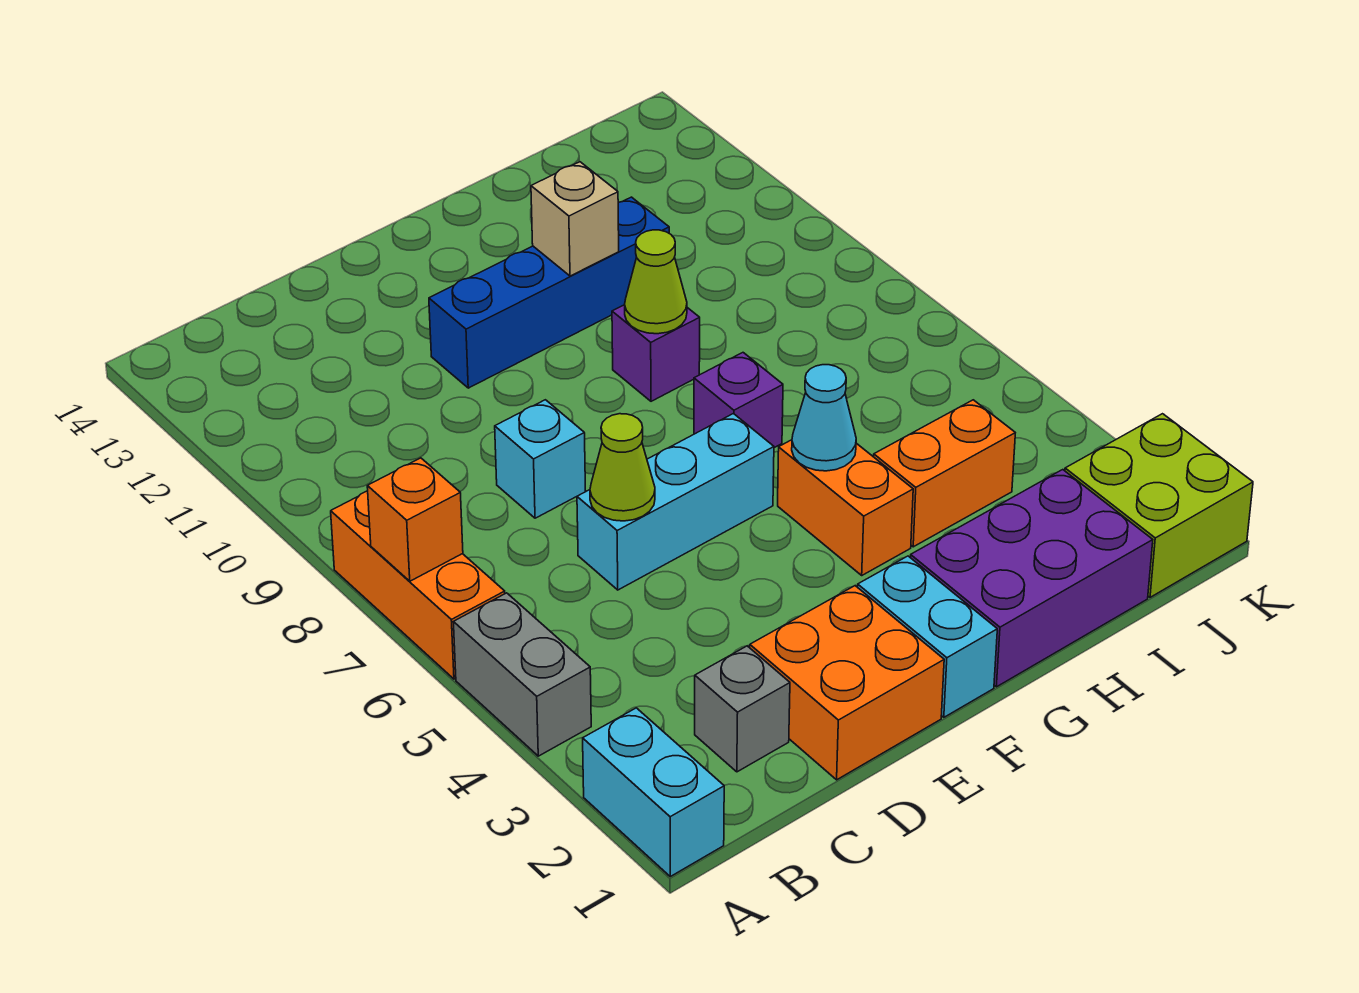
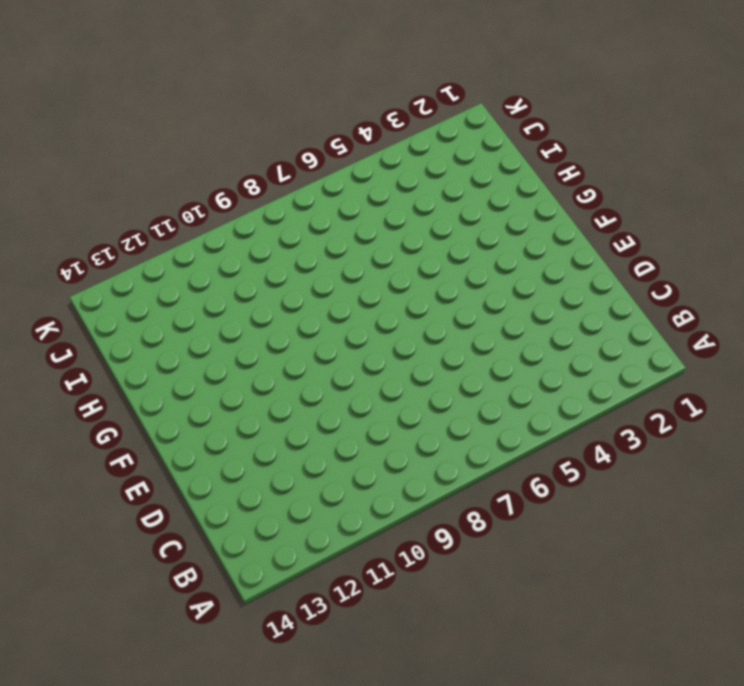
none -> cyan brick A1:A2 level 1
none -> grey brick A4:A5 level 1
none -> orange brick A6:A8 level 1

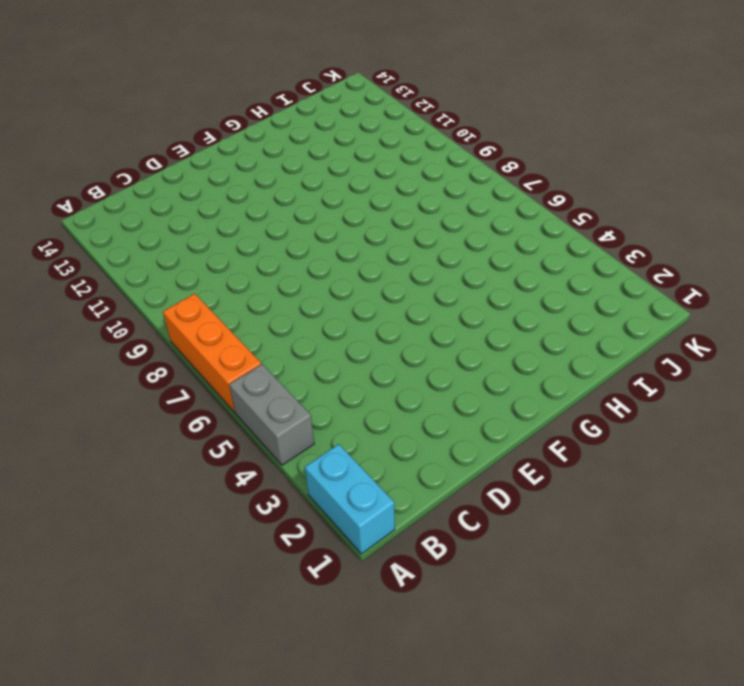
none -> grey brick C2 level 1
none -> orange brick D1:E2 level 1
none -> cyan brick D6:F6 level 1

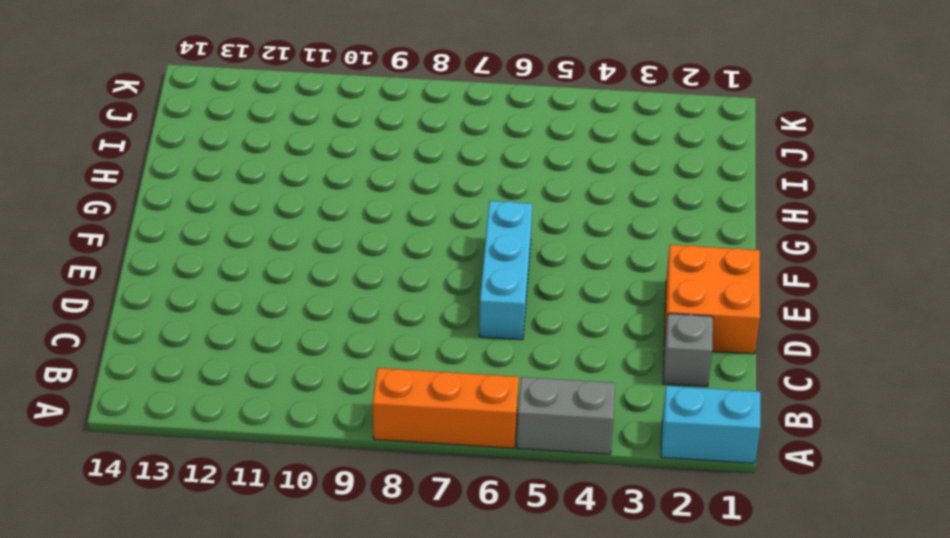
none -> cyan brick D8 level 1
none -> blue brick E11:H11 level 1
none -> cyan brick F1:F2 level 1

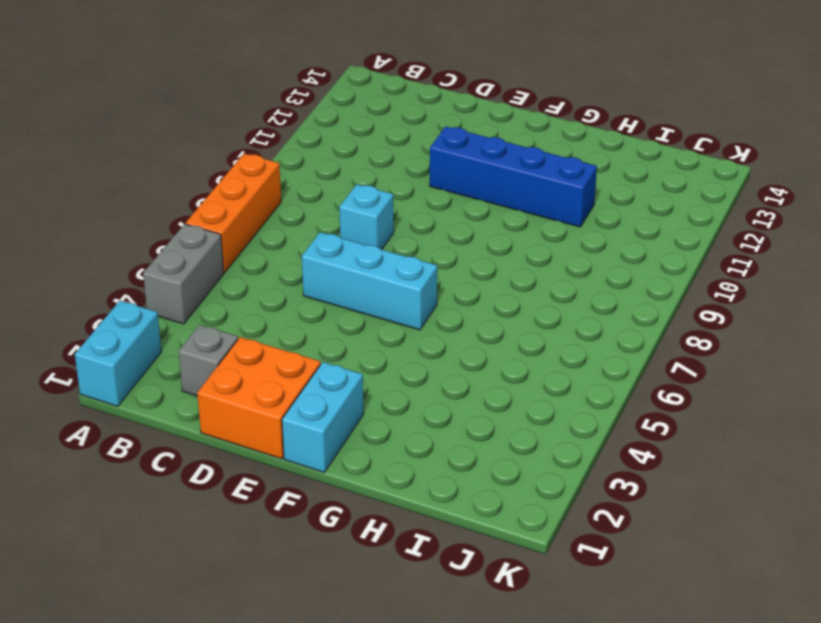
none -> purple brick G1:I2 level 1
none -> orange brick G4:G5 level 1
none -> purple brick G7 level 1

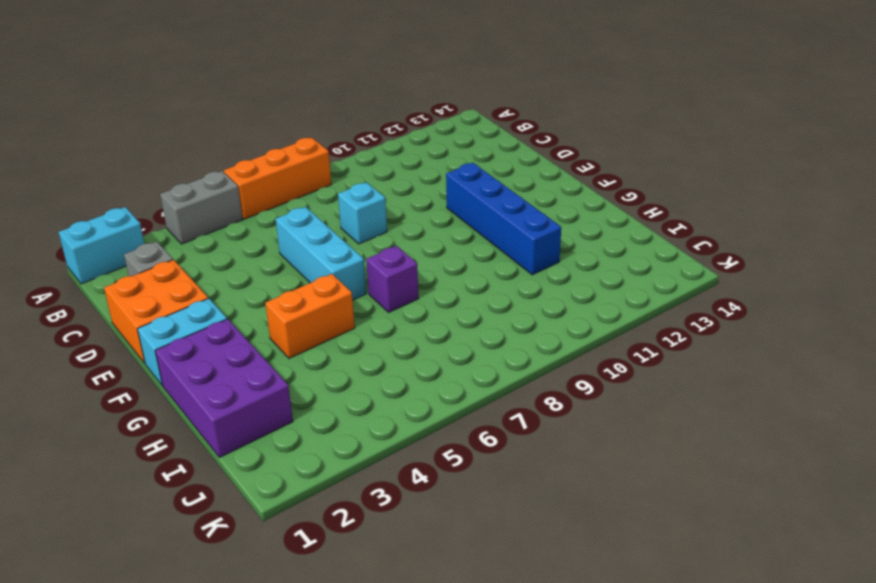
none -> purple brick G9 level 1
none -> orange brick H4:I4 level 1
none -> lime brick J1:K2 level 1

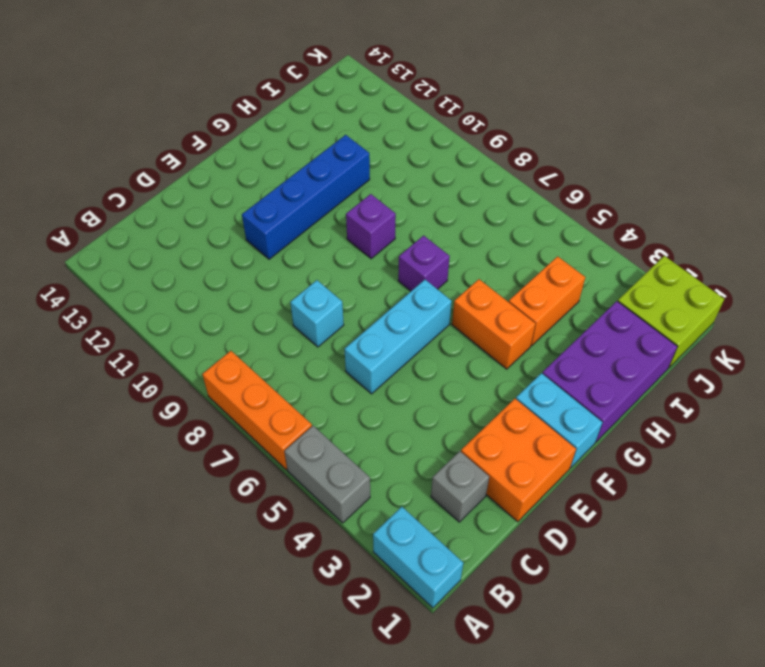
none -> orange brick A7 level 2
none -> lime cone D6 level 2
none -> cyan cone G5 level 2

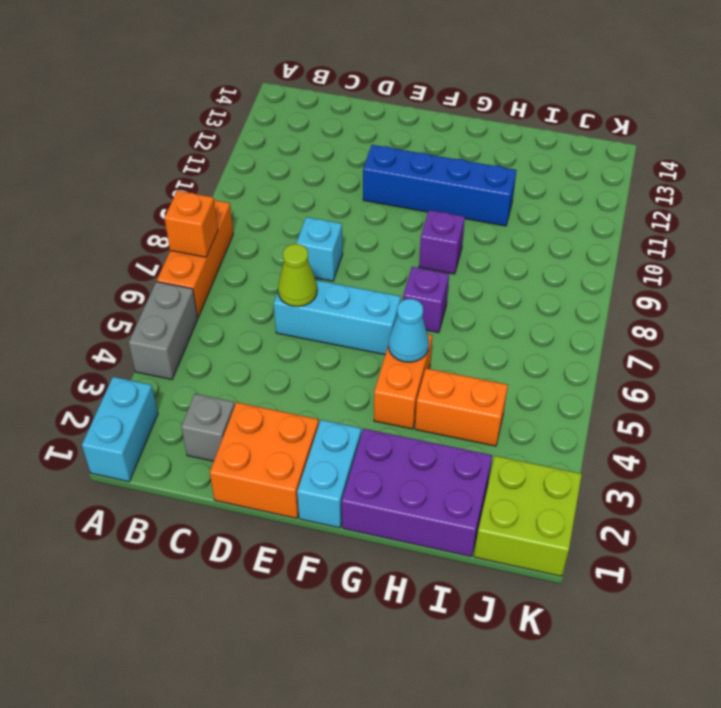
none -> lime cone G9 level 2
none -> tan brick G11 level 2

